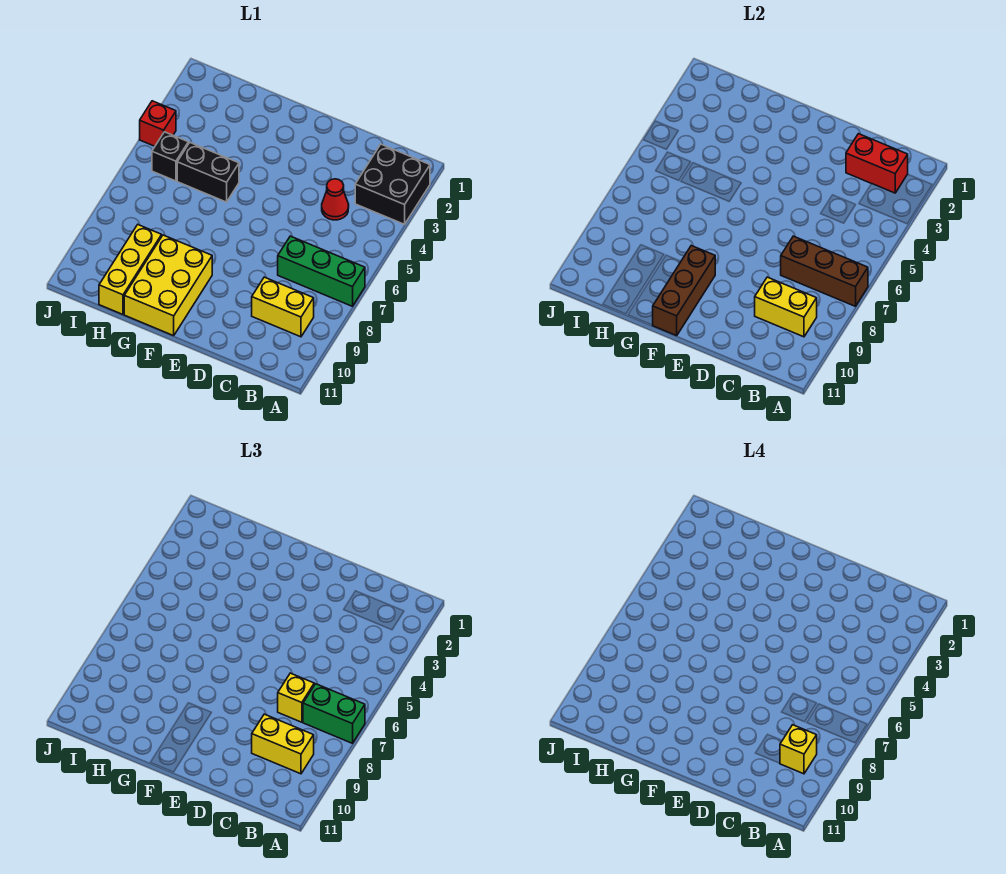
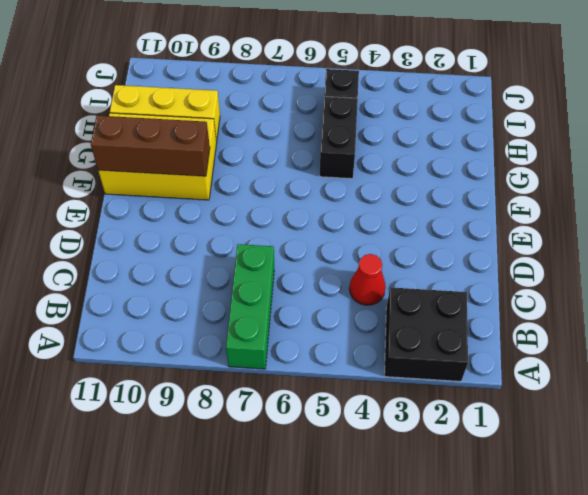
none -> yellow brick B9:C9 level 1
none -> red brick J4 level 1
none -> brown brick A7:C7 level 2

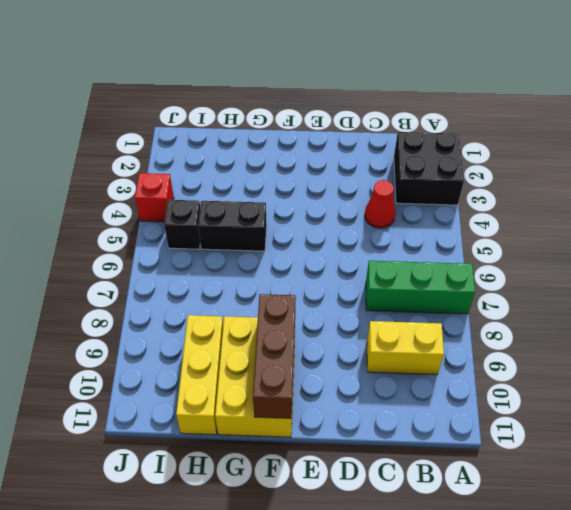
none -> brown brick A7:C7 level 2
none -> red brick B2:C2 level 2
none -> yellow brick B9:C9 level 2

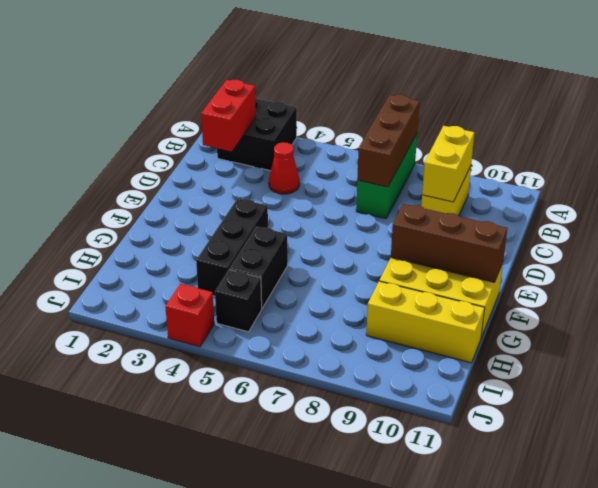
black brick F4:H4 level 1 -> none
none -> green brick A7:B7 level 3
none -> yellow brick B9:C9 level 3
none -> yellow brick C7 level 3

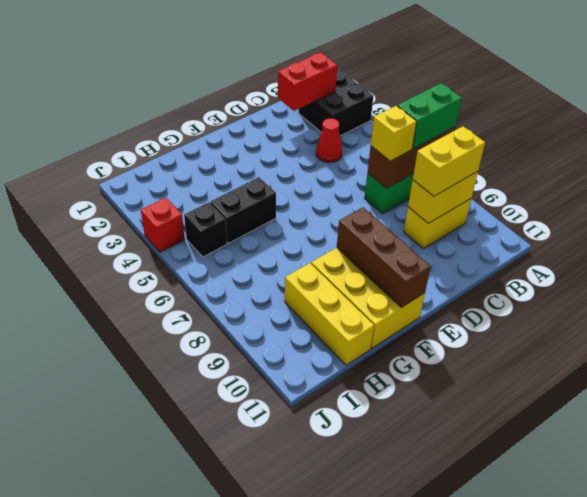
none -> yellow brick B9 level 4

